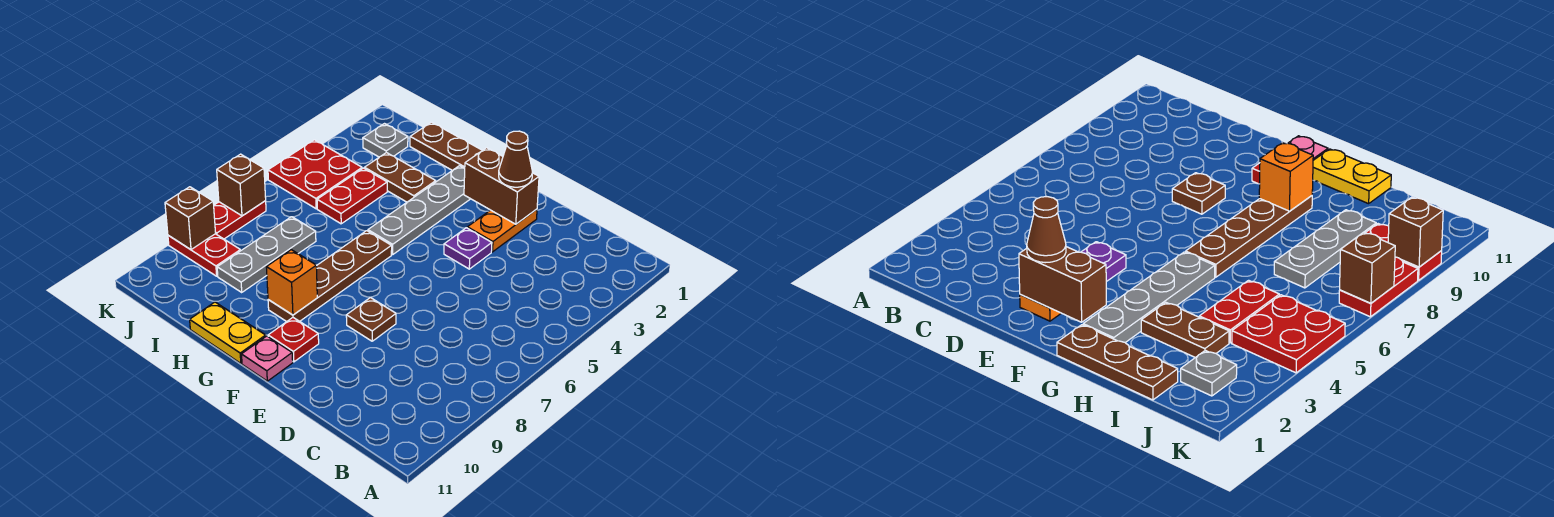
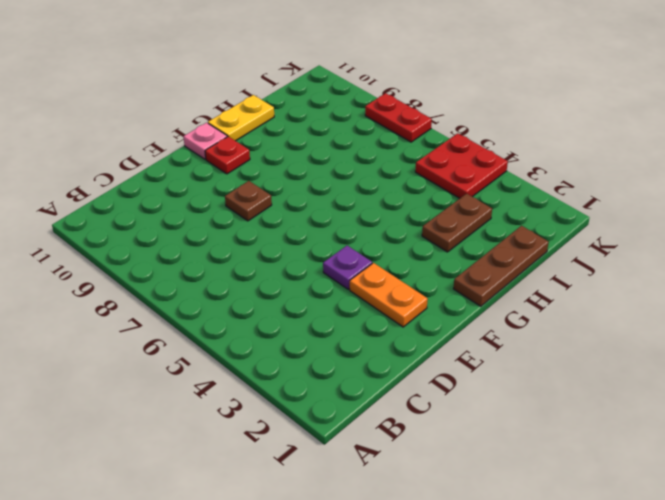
none -> grey plate G2:G5 level 1
none -> brown plate G6:G9 level 1
none -> red plate I4:I5 level 1

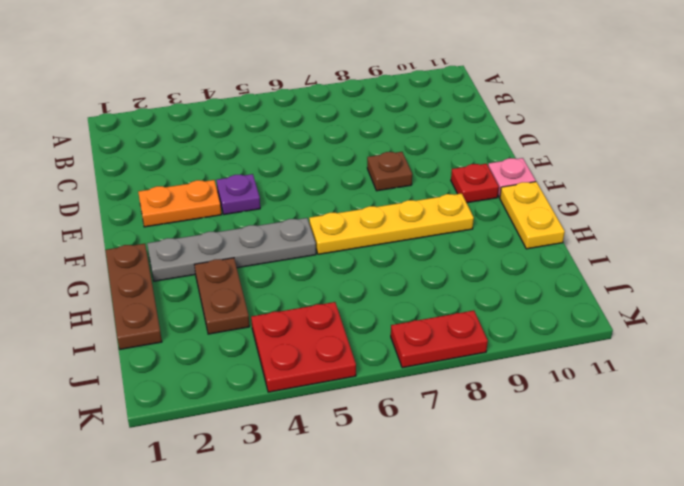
yellow plate G6:G9 level 1 -> brown plate G6:G9 level 1
none -> red plate I4:I5 level 1
none -> grey plate I7:I9 level 1
none -> grey plate J2 level 1

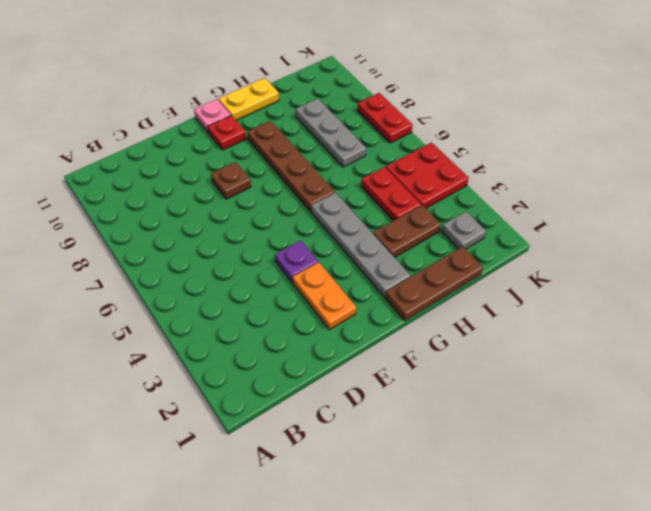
none -> red plate J9:K9 level 1
none -> brown brick E2:F2 level 2
none -> orange brick G9 level 2

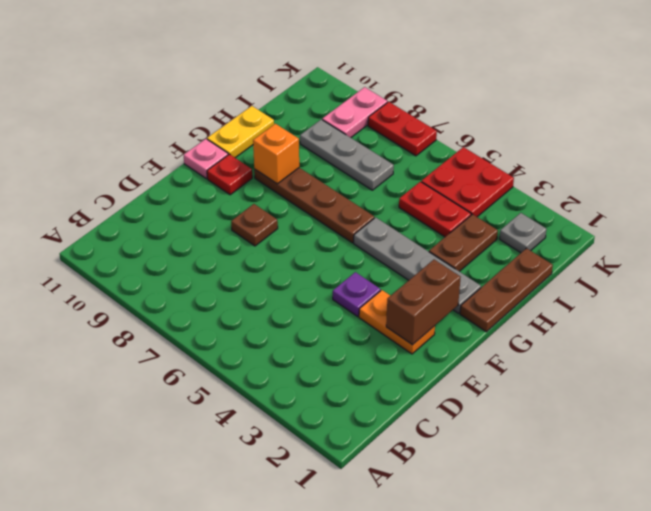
pink plate J9:K9 level 1 -> red plate J9:K9 level 1
none -> brown brick K7 level 2
none -> brown brick K9 level 2
none -> brown cone E2 level 3

